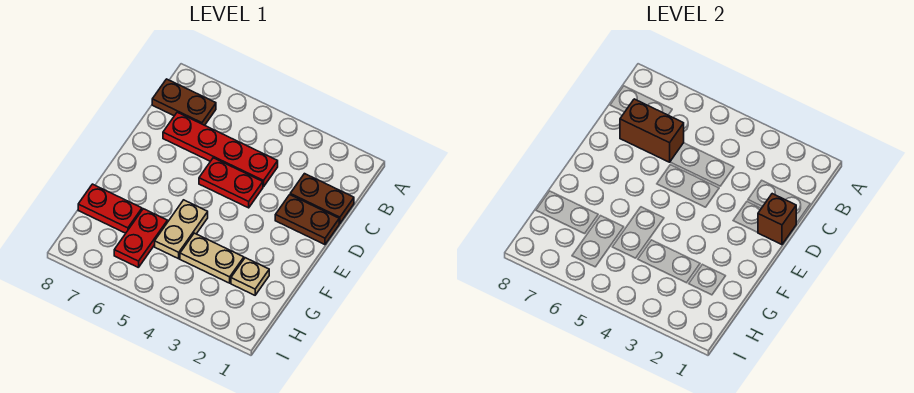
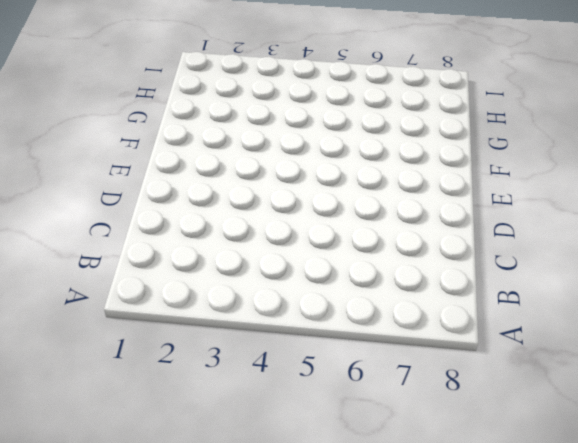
none -> brown plate B7:B8 level 1
none -> brown plate C1:C2 level 1
none -> red plate C4:C7 level 1

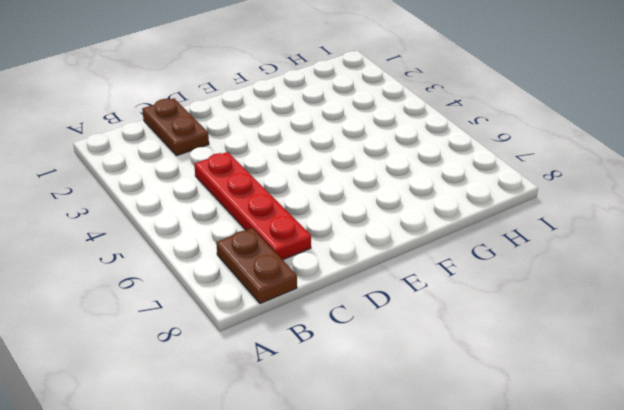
none -> brown plate D1:D2 level 1
none -> red plate D4:D5 level 1
none -> tan plate F5:G5 level 1

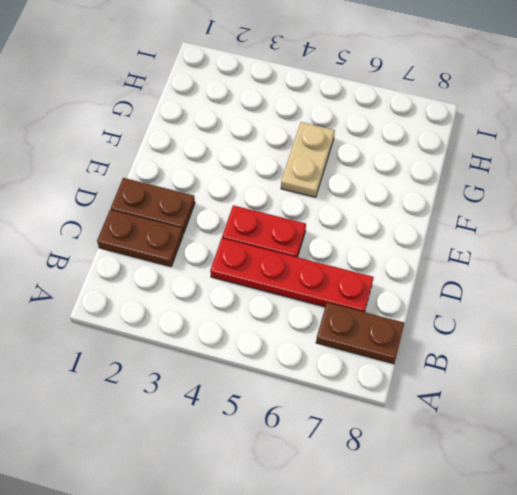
none -> tan plate G2 level 1
none -> tan plate G3:G4 level 1
none -> red plate G6:H6 level 1

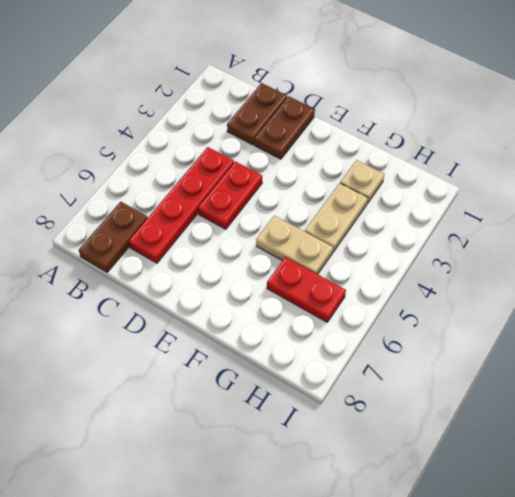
none -> red plate G7:G8 level 1
none -> brown brick C6:C7 level 2
none -> brown brick D1 level 2

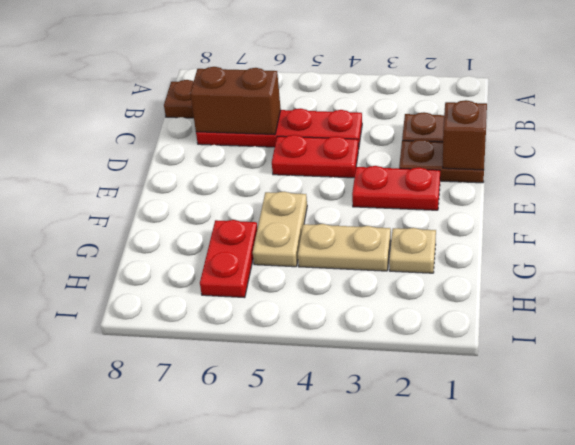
red plate E2:E3 level 1 -> red plate G7:G8 level 1

